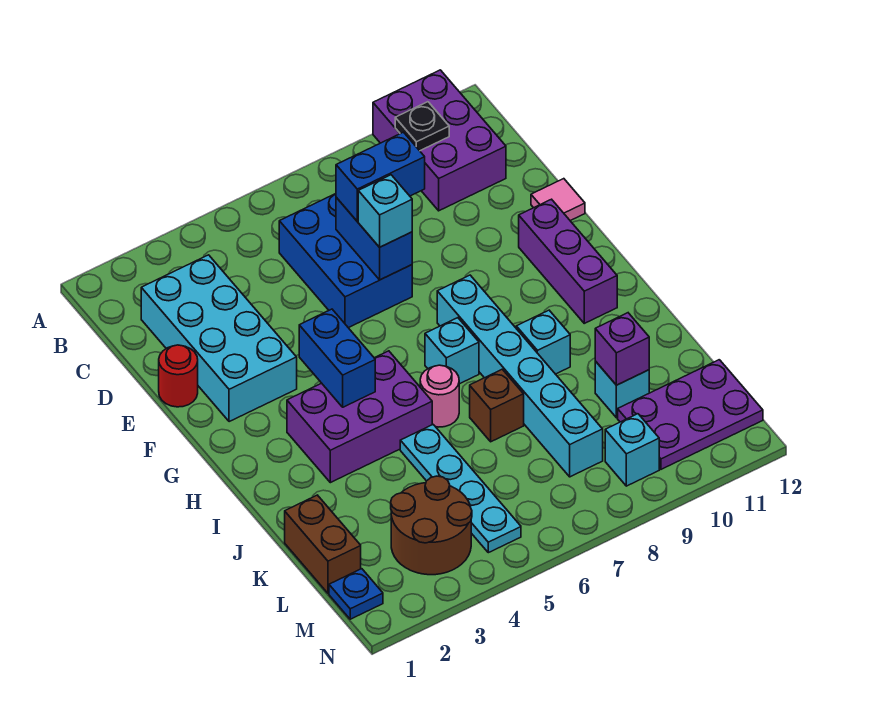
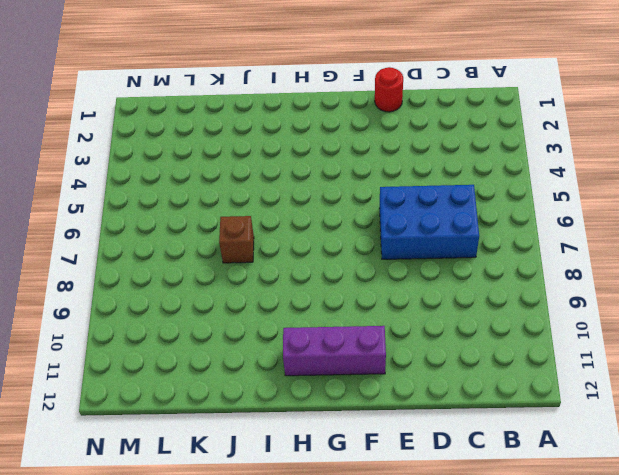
none -> purple brick A10:C11 level 1
none -> cyan brick C2:F3 level 1
none -> pink tile E12 level 1

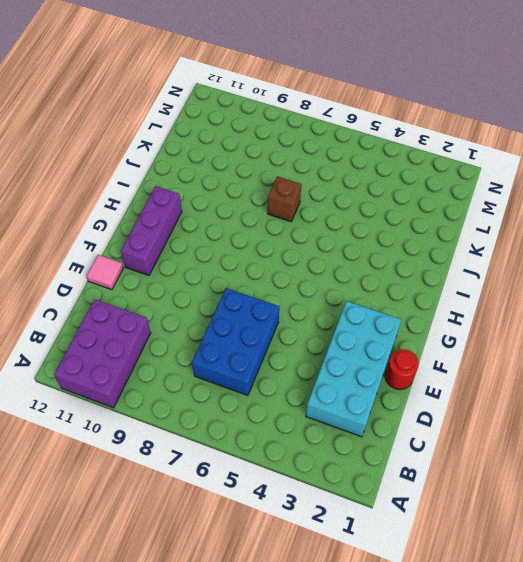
none -> cyan brick G8:L8 level 1
none -> purple brick H3:I5 level 1
none -> cyan brick H7 level 1

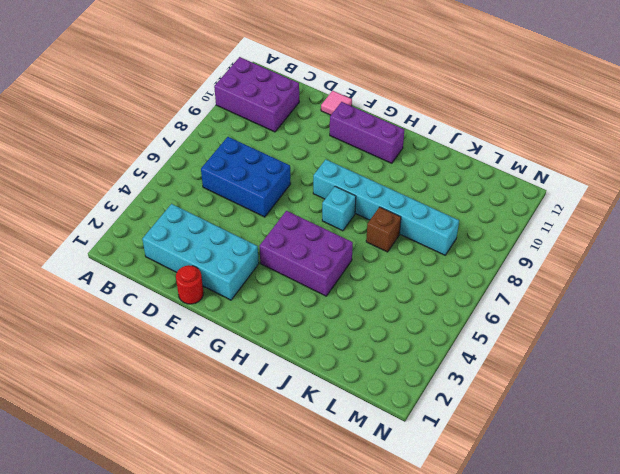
purple brick G4:I5 level 1 -> purple brick H3:I5 level 1
none -> pink round brick I6 level 1
none -> cyan brick I9 level 1
none -> cyan plate J5:M5 level 1

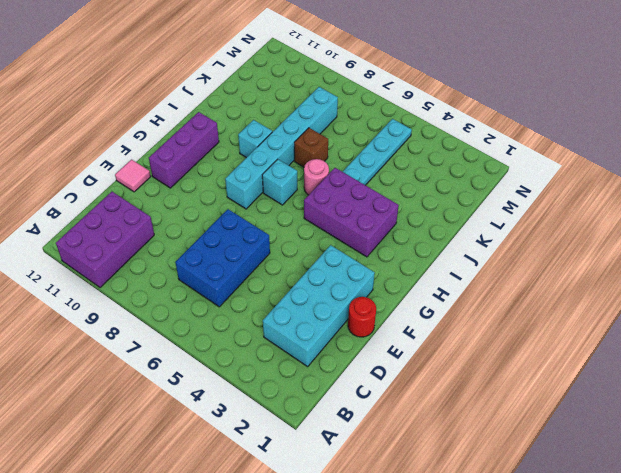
none -> brown brick K1:L1 level 1
none -> cyan brick K10 level 1
none -> brown round brick L3:M4 level 1

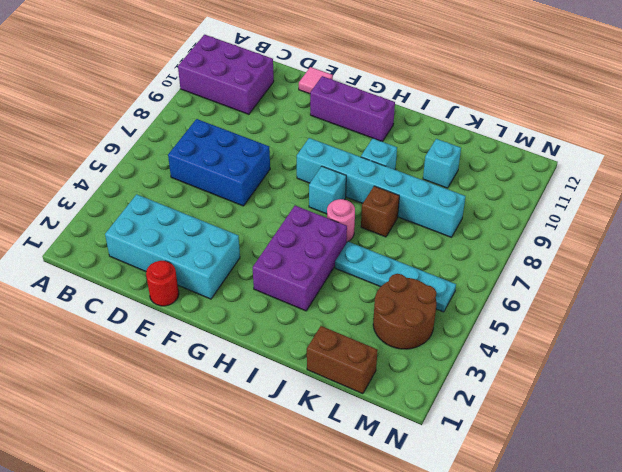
none -> purple plate L10:M12 level 1
none -> blue plate M1 level 1
none -> cyan brick M9 level 1

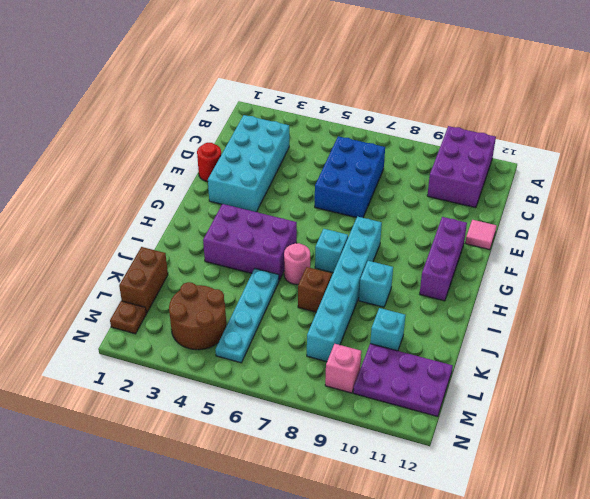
brown plate M1 level 1 -> blue plate M1 level 1
pink brick M9 level 1 -> cyan brick M9 level 1
none -> black plate B10 level 2
none -> blue brick D7:E7 level 2
none -> blue brick G4:H4 level 2

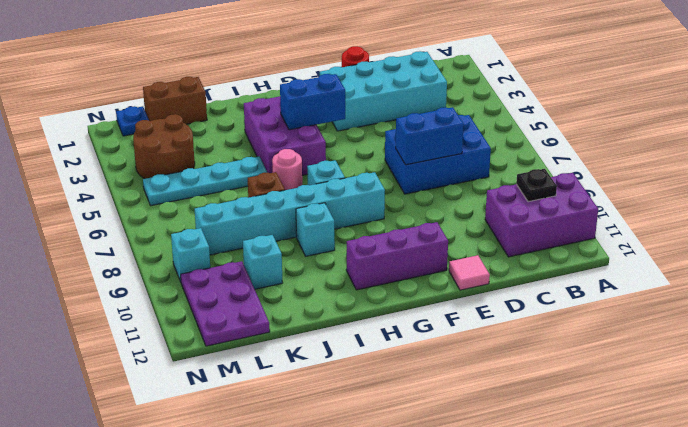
none -> purple brick K10 level 2
none -> blue brick D7:D8 level 3
none -> cyan brick E7 level 3

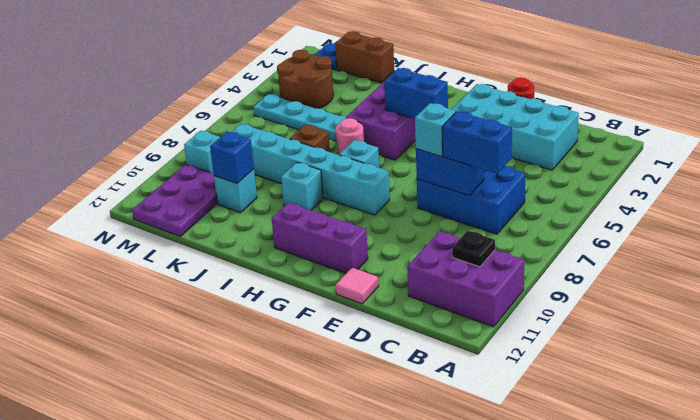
blue brick C7:D7 level 3 -> blue brick D7:D8 level 3
blue brick K10 level 2 -> purple brick K10 level 2

